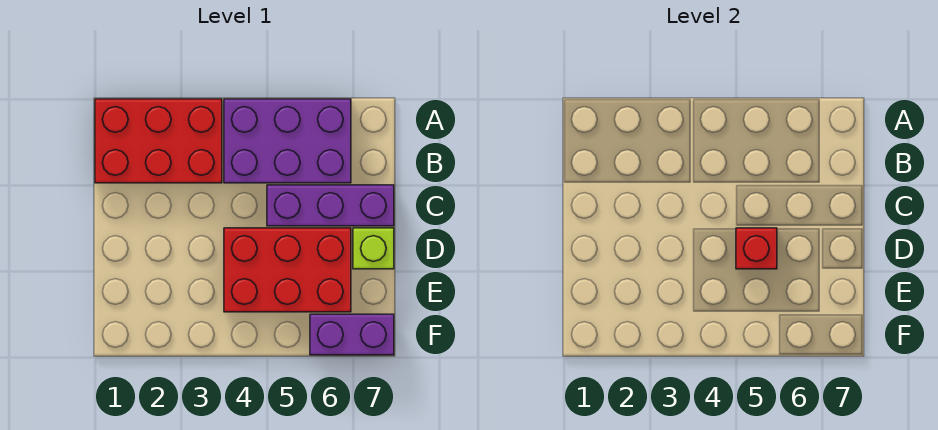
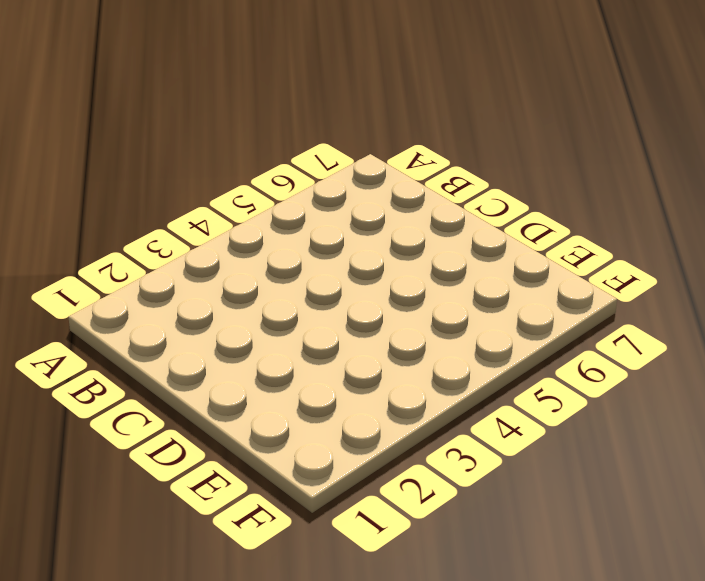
none -> red brick A1:B3 level 1
none -> purple brick A4:B6 level 1

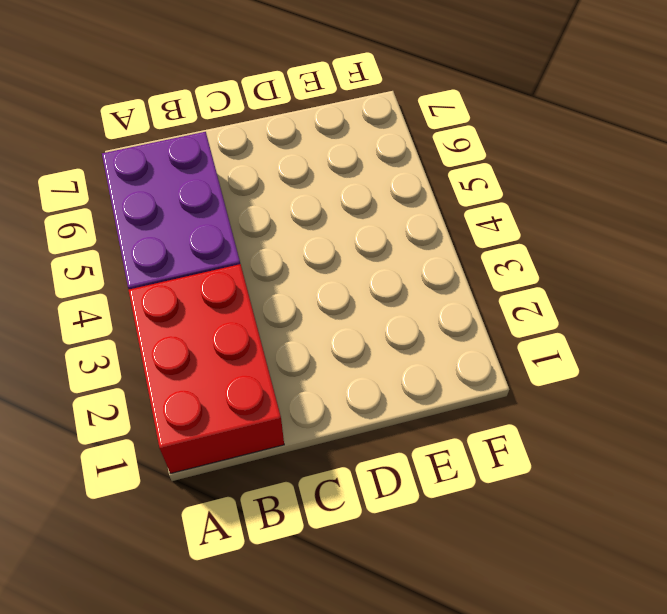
none -> purple brick C5:C7 level 1
none -> red brick D4:E6 level 1

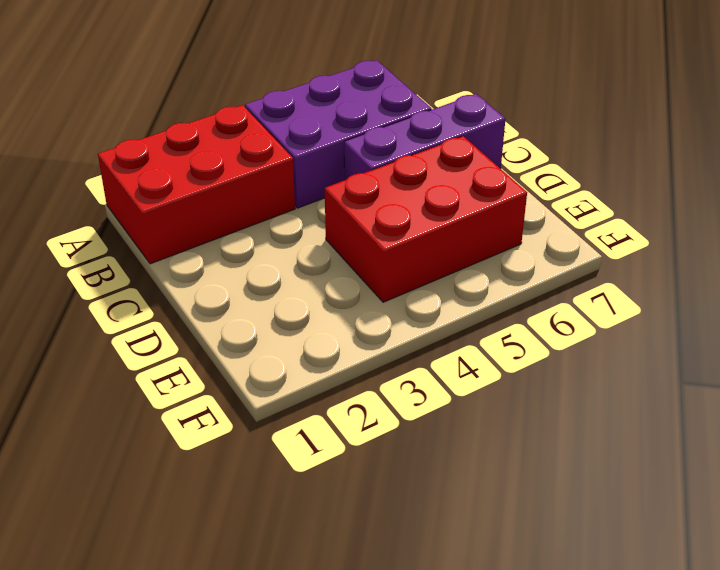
none -> lime brick D7 level 1
none -> purple brick F6:F7 level 1

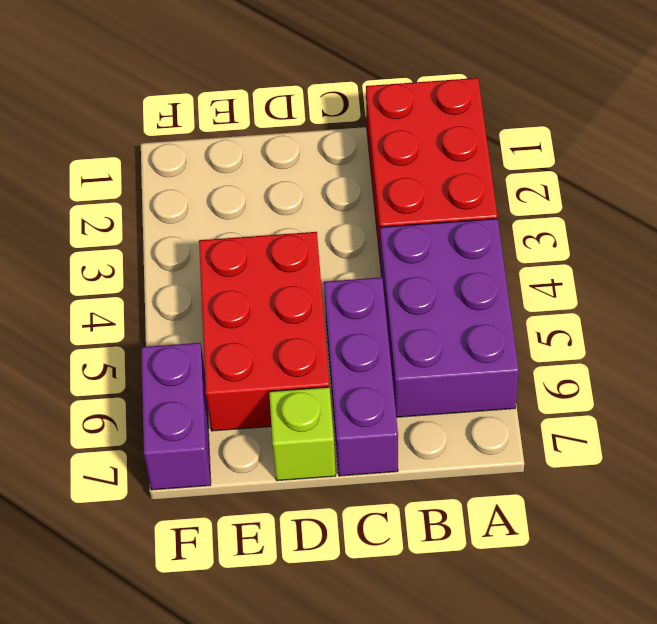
none -> red brick D5 level 2

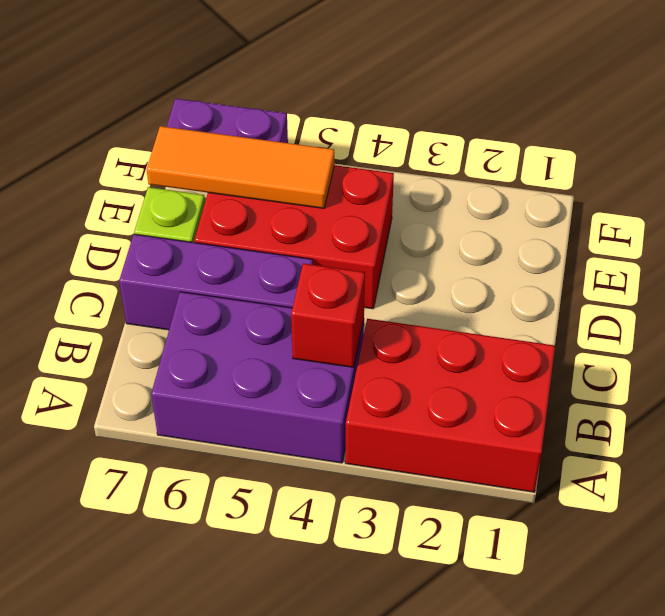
red brick B4 level 2 -> red brick D5 level 2
orange tile E5:E7 level 2 -> none

